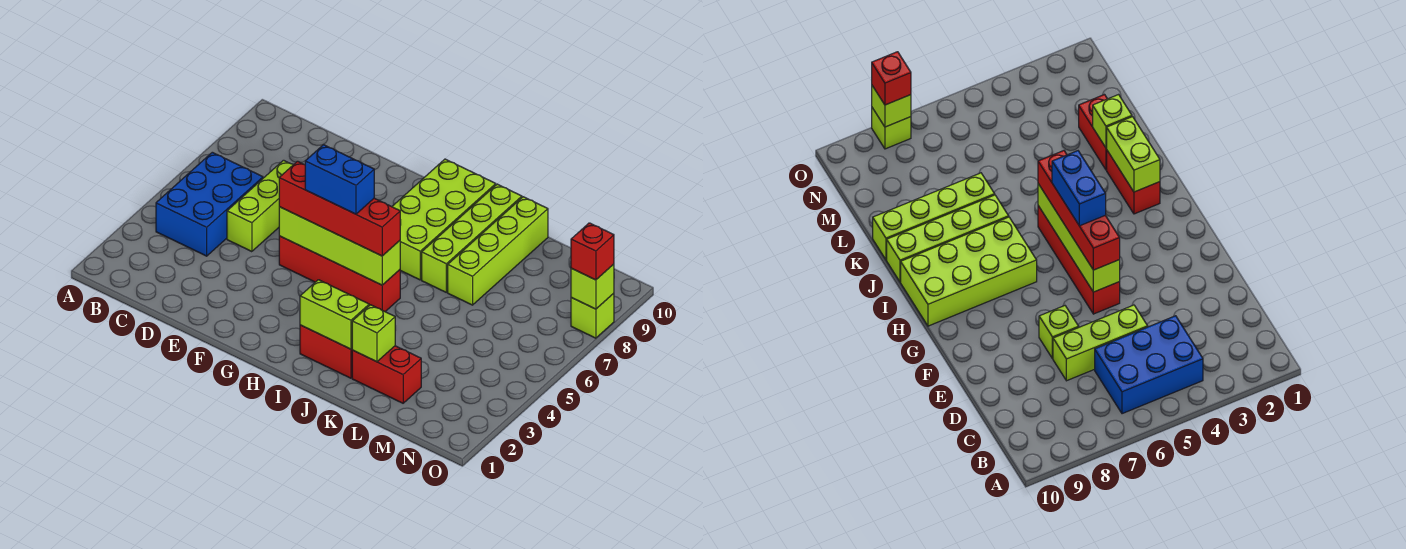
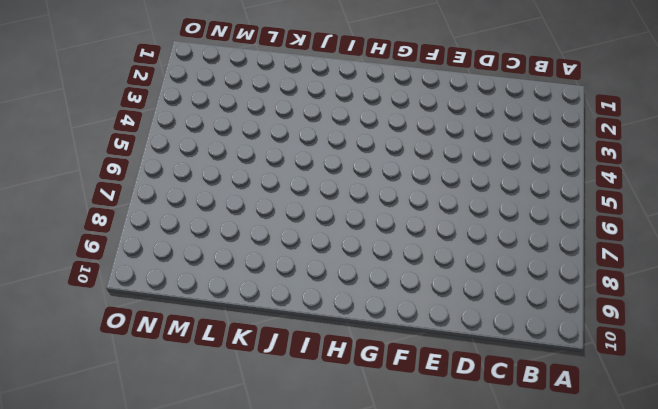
none -> blue brick B4:C6 level 1
none -> lime brick D5:D7 level 1
none -> lime brick E7 level 1

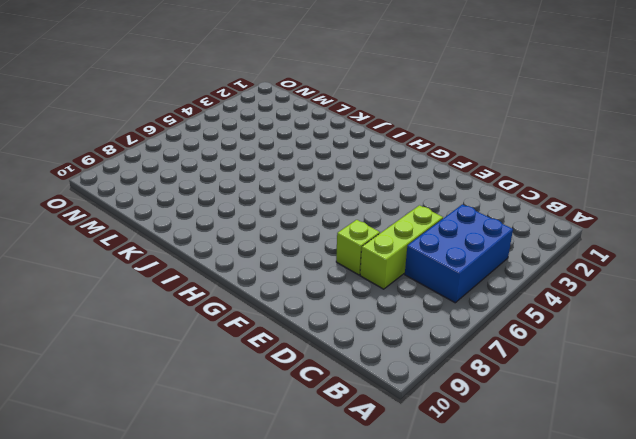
none -> red brick F5:I5 level 1
none -> lime brick H7:I10 level 1
none -> red brick I2:J2 level 1

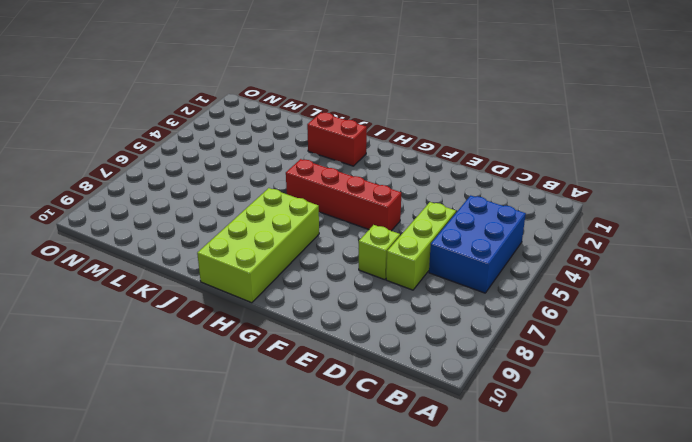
none -> lime brick J7:J10 level 1
none -> red brick K2:L2 level 1
none -> lime brick K7:K10 level 1

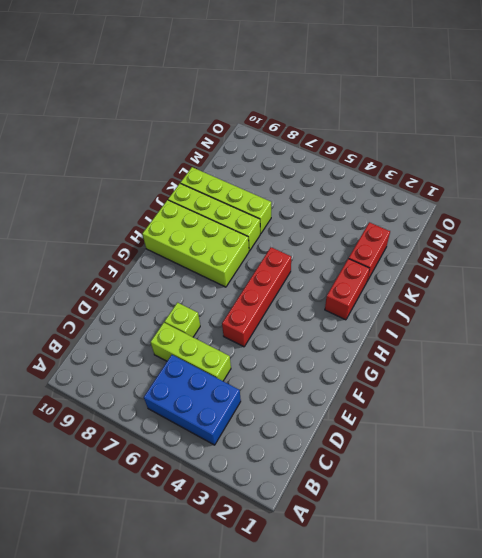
none -> lime brick O8 level 1
none -> lime brick F5:I5 level 2
none -> lime brick I2:J2 level 2

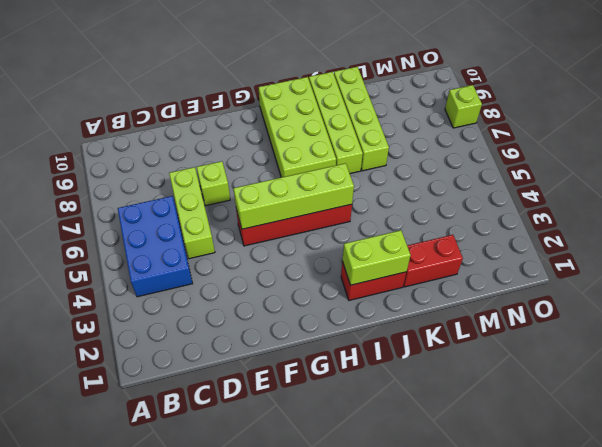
none -> lime brick K2 level 2
none -> lime brick O8 level 2
none -> red brick F5:I5 level 3

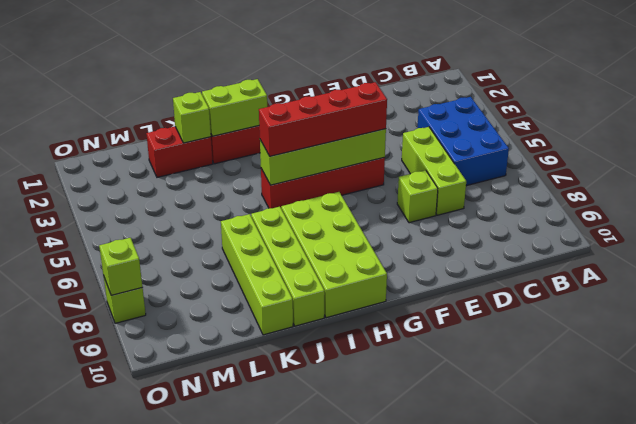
none -> red brick O8 level 3
none -> blue brick G5:H5 level 4

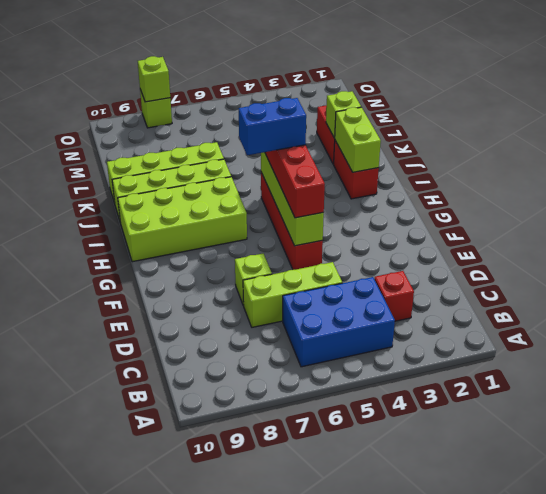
red brick C3 level 1 -> red brick O8 level 3
blue brick H5:H6 level 4 -> blue brick G5:H5 level 4

